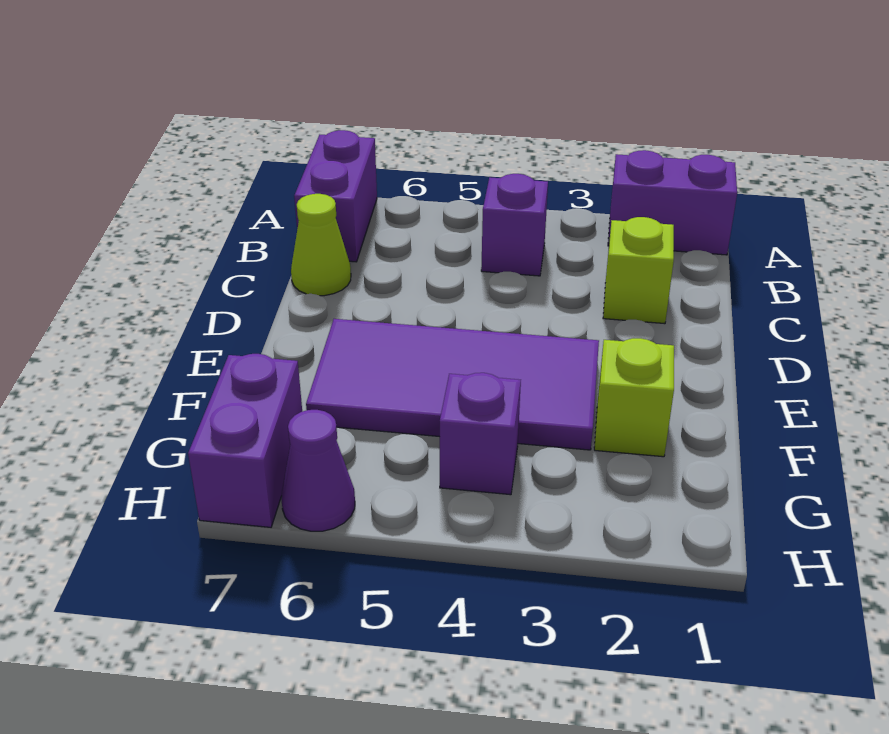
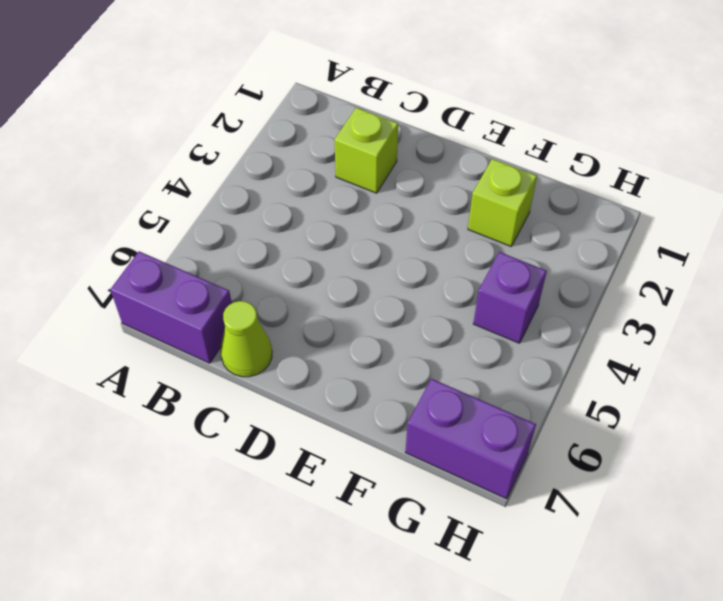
none -> purple brick A1:A2 level 1
none -> purple brick B4 level 1

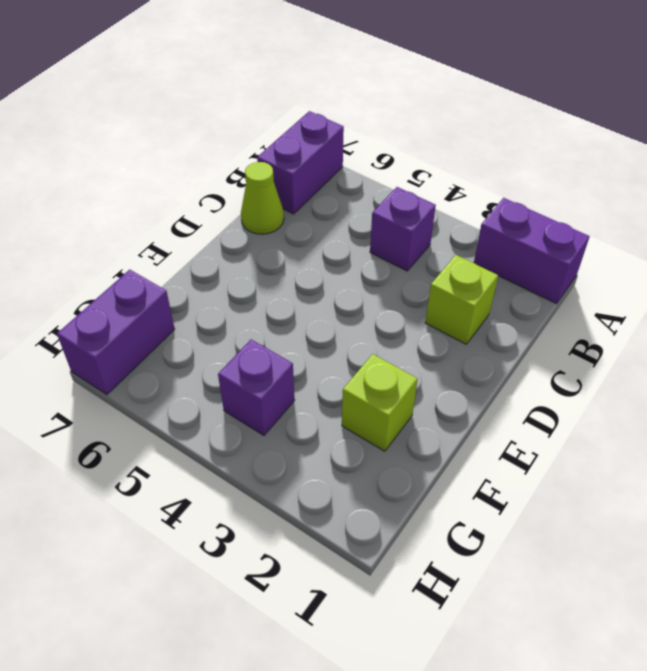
none -> purple tile E3:F6 level 1
none -> purple cone H6 level 1

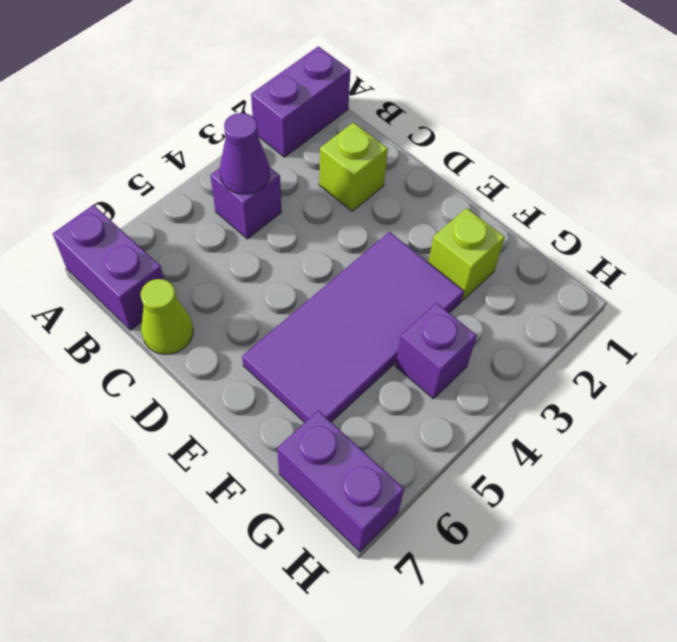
purple cone B4 level 2 -> purple cone H6 level 1

